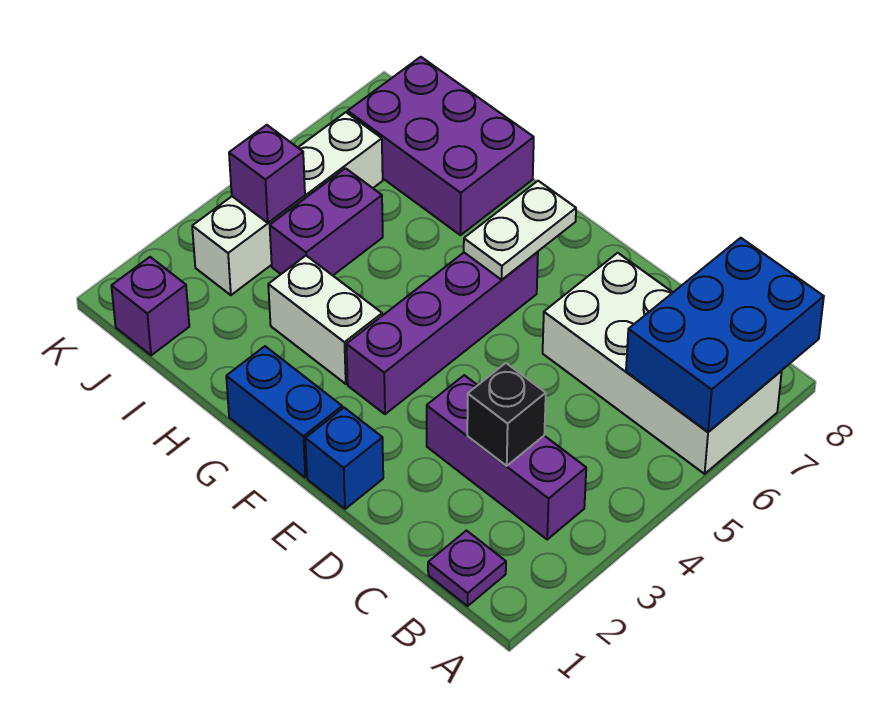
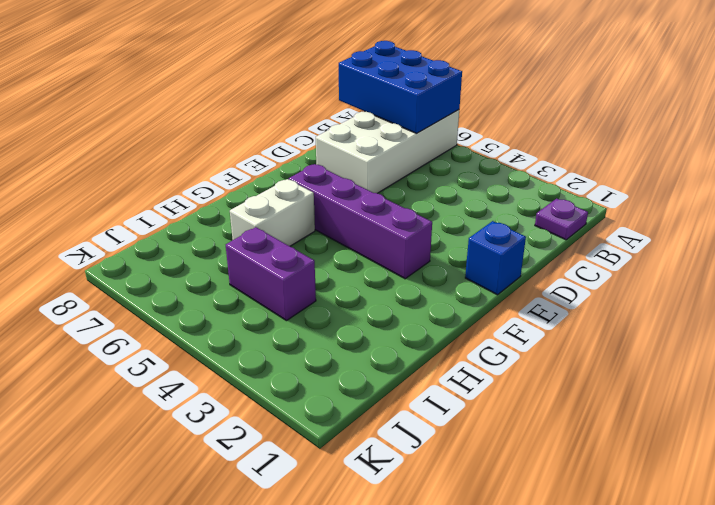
white brick G6:H6 level 1 -> white brick G3:H3 level 1
none -> purple brick B3:D3 level 1
none -> blue brick F1:G1 level 1
none -> purple brick H7:J8 level 1

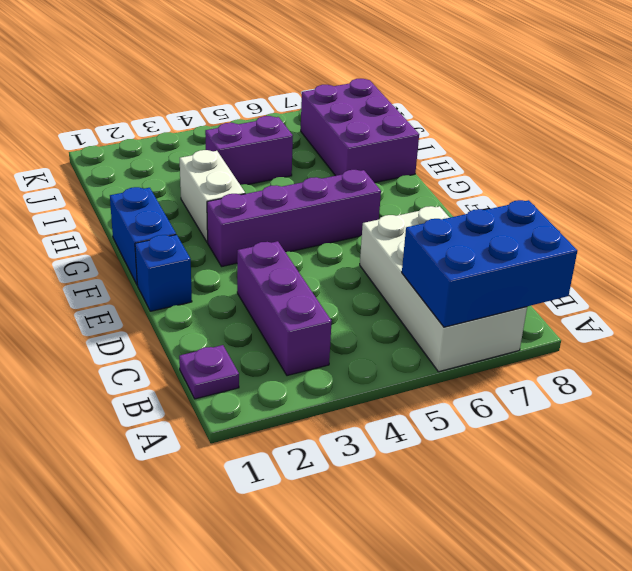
none -> purple brick J1 level 1
none -> white brick J3:J6 level 1
none -> black brick C3 level 2

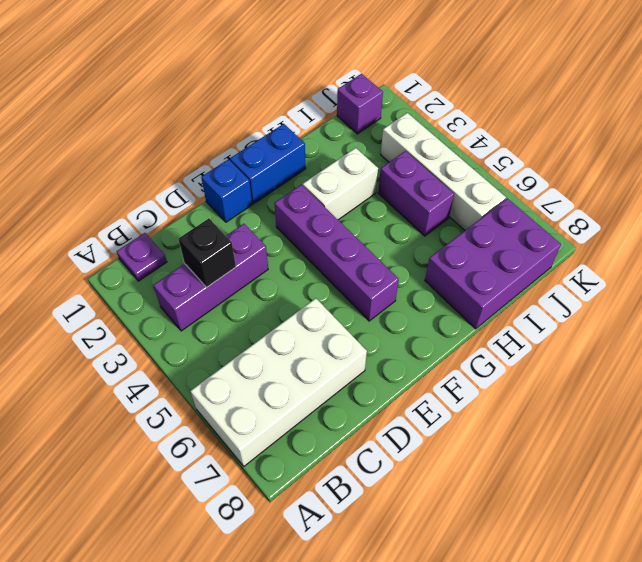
none -> blue brick A6:B8 level 2
none -> white plate F6:F7 level 2
none -> purple brick J4 level 2

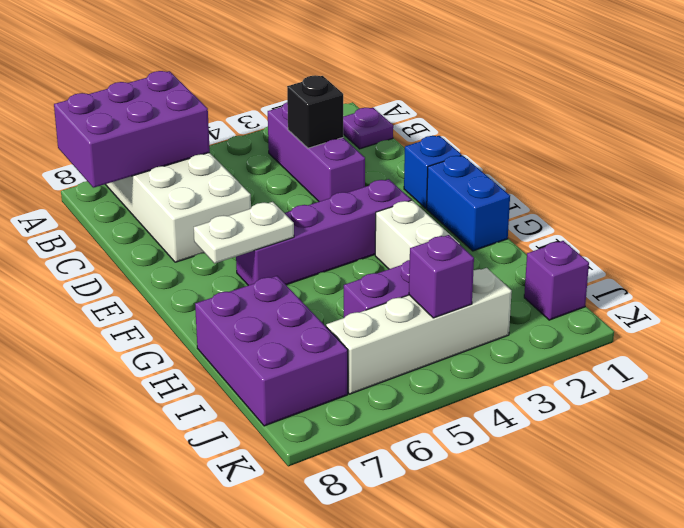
purple brick A6:B8 level 2 -> blue brick A6:B8 level 2

